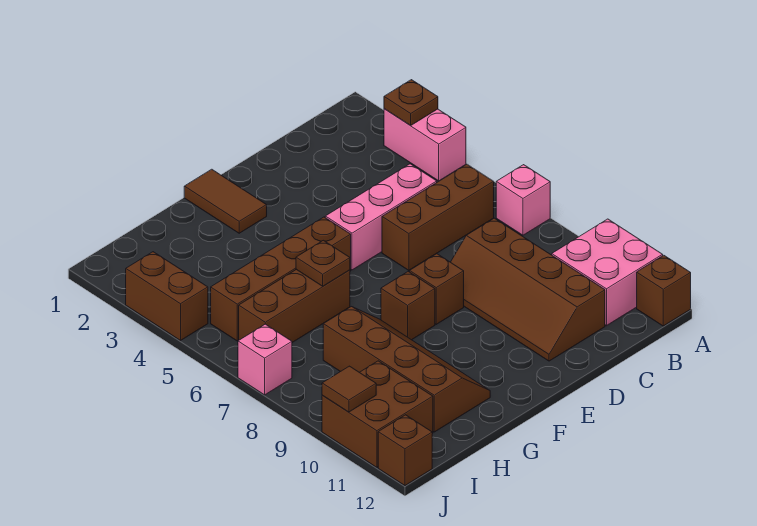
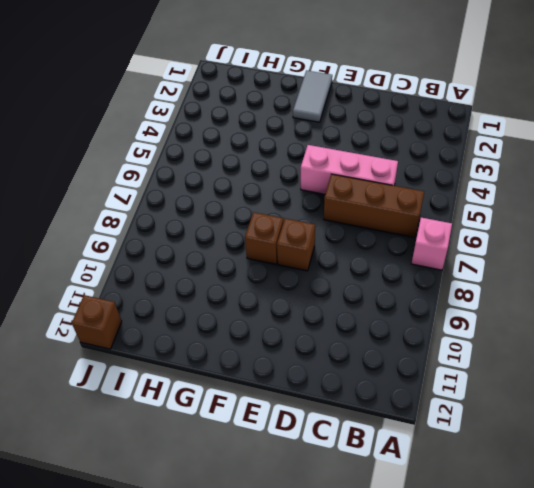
grey tile F1:F2 level 1 -> brown tile F1:F2 level 1
none -> pink brick A3:A4 level 1
none -> pink brick A10:B11 level 1
none -> brown brick A12 level 1

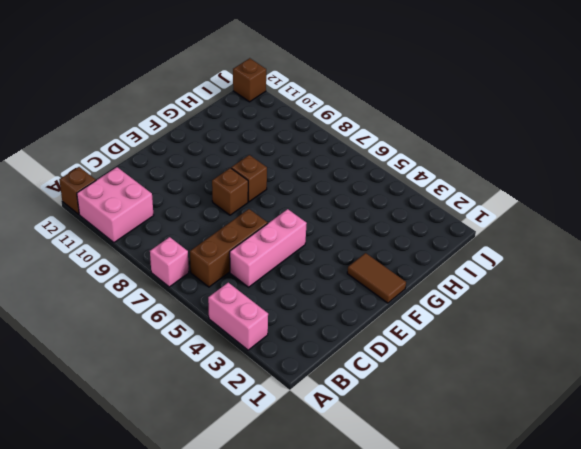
none -> brown slope C8:D11 level 1 top C
none -> brown brick F5:I5 level 1
none -> brown brick G6:I6 level 1

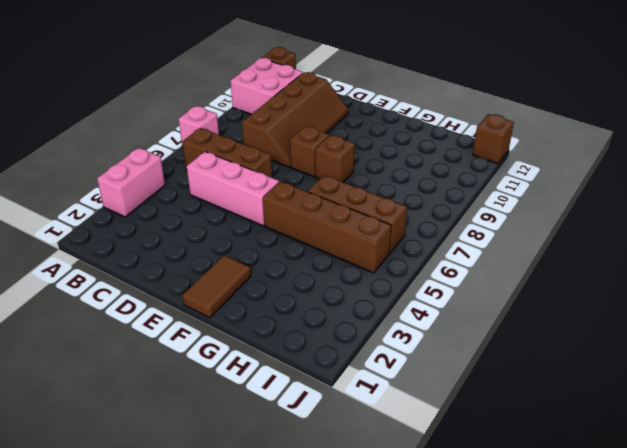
none -> brown slope G8:H11 level 1 top H
none -> brown brick I10:J11 level 1
none -> brown brick J3:J4 level 1

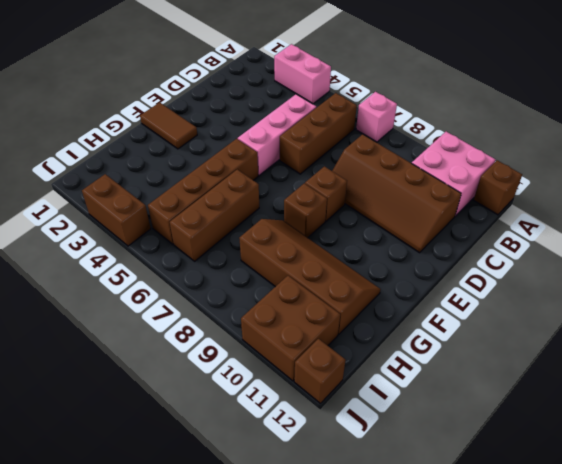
none -> pink brick J7 level 1
none -> brown plate A3 level 2
none -> brown plate G6 level 2

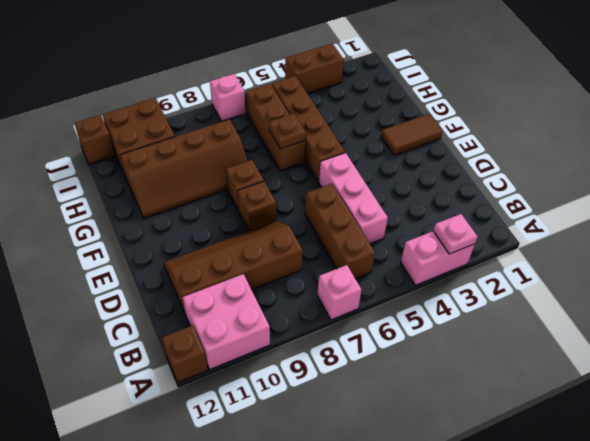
pink plate A3 level 2 -> brown plate A3 level 2
none -> brown tile J10 level 2

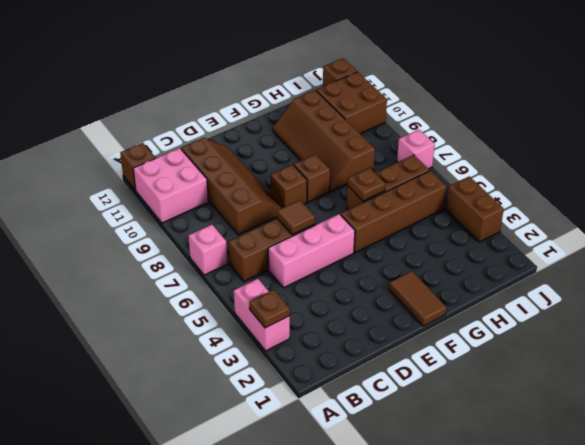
brown tile D6 level 2 -> brown tile J10 level 2

